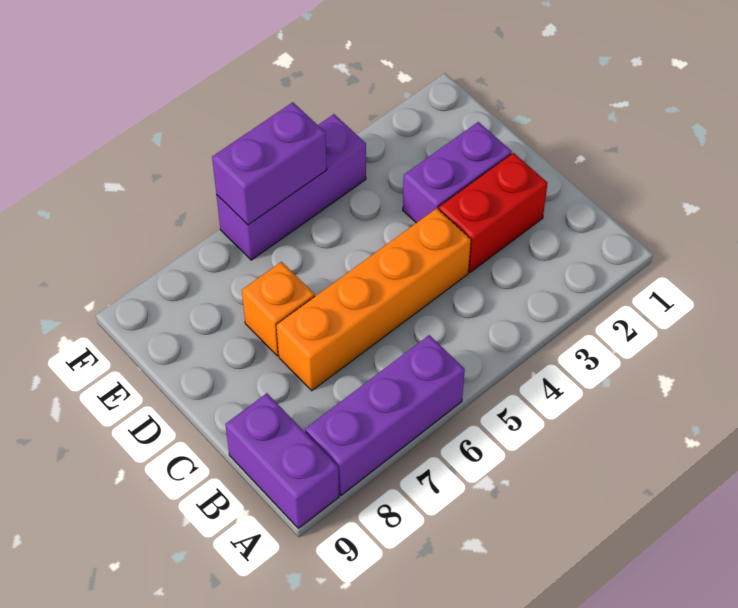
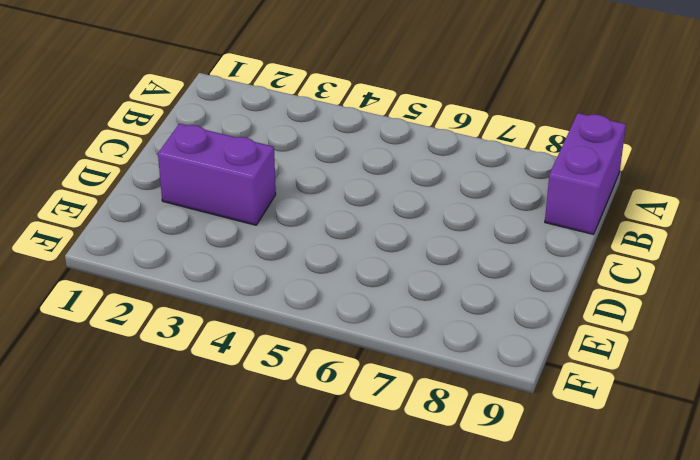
none -> purple brick A6:A8 level 1
none -> red brick C2:C3 level 1

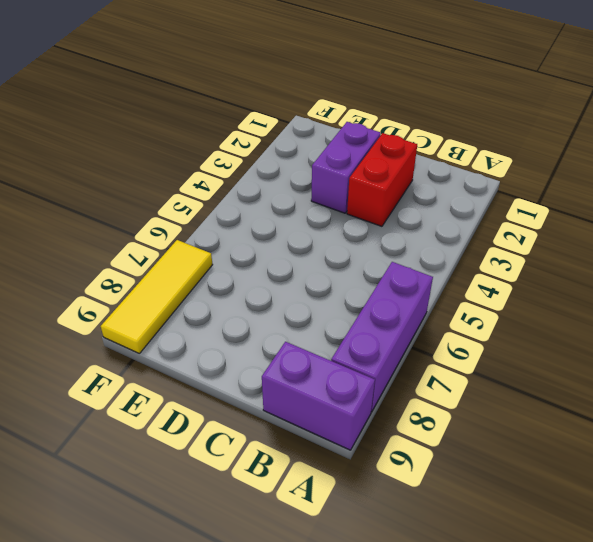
yellow tile F7:F9 level 1 -> none
none -> orange brick C4:C7 level 1
none -> orange brick D7 level 1

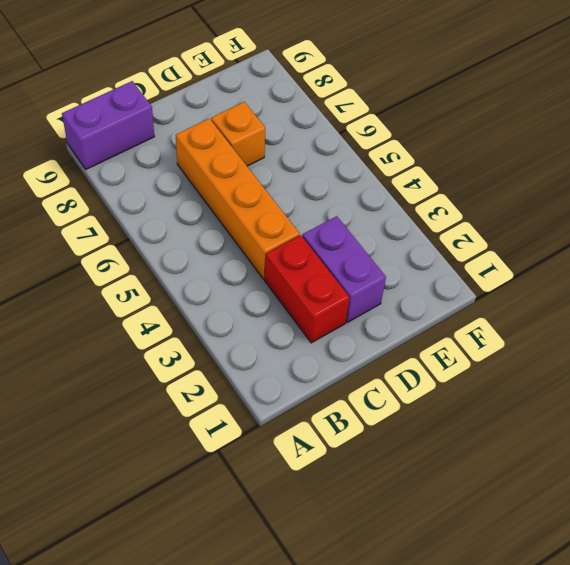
none -> purple brick A6:A8 level 1
none -> purple brick F4:F6 level 1

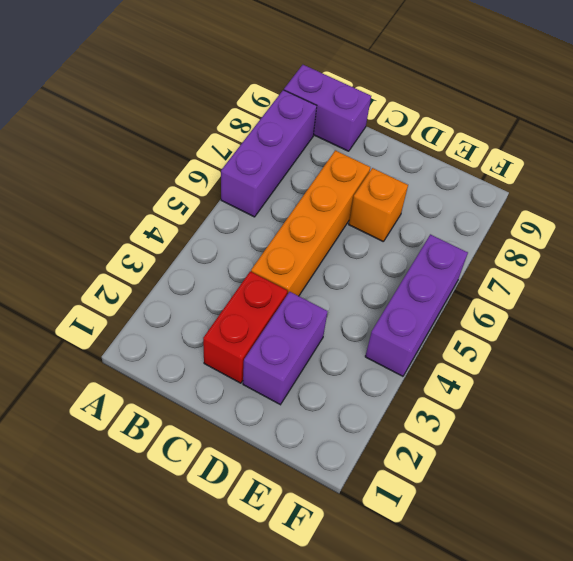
none -> purple brick F5:F6 level 2

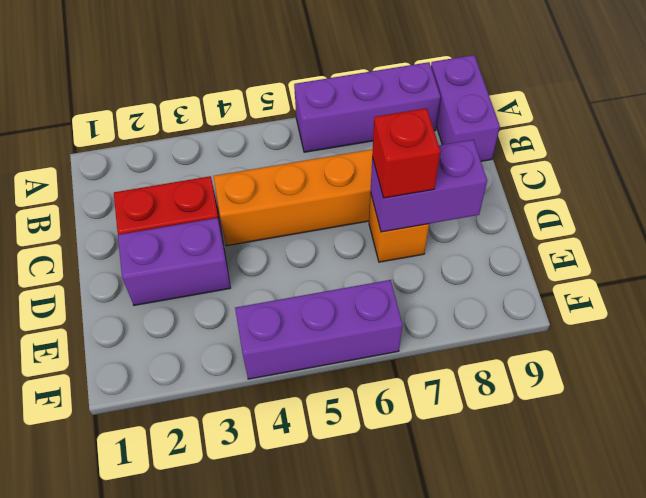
purple brick D7:D8 level 2 -> purple brick F5:F6 level 2
red brick D7 level 3 -> none

